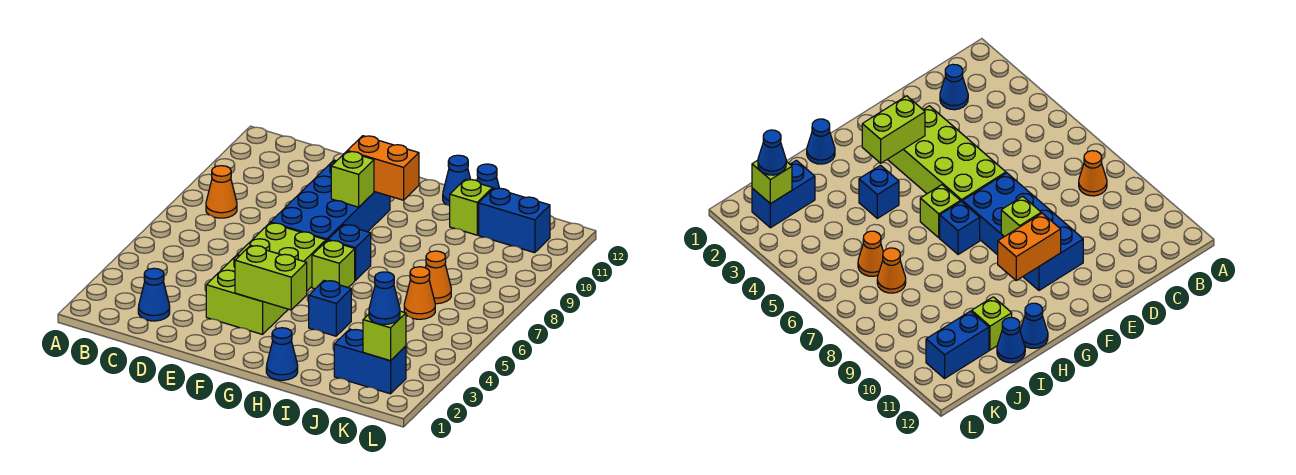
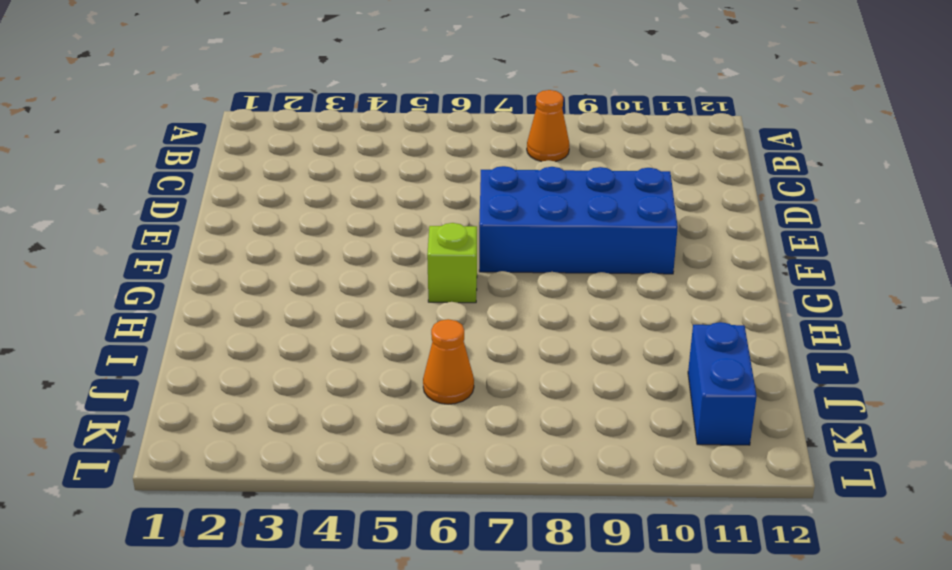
none -> blue cone C2 level 1
none -> lime brick E3:F6 level 1
none -> blue brick G7 level 1

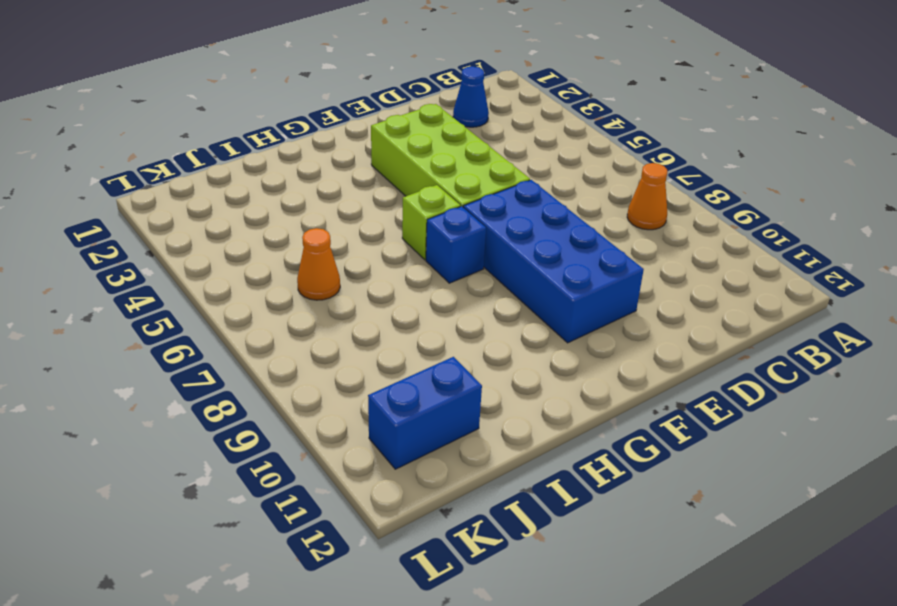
none -> blue cone H1 level 1
none -> blue brick H4 level 1
none -> blue cone H12 level 1

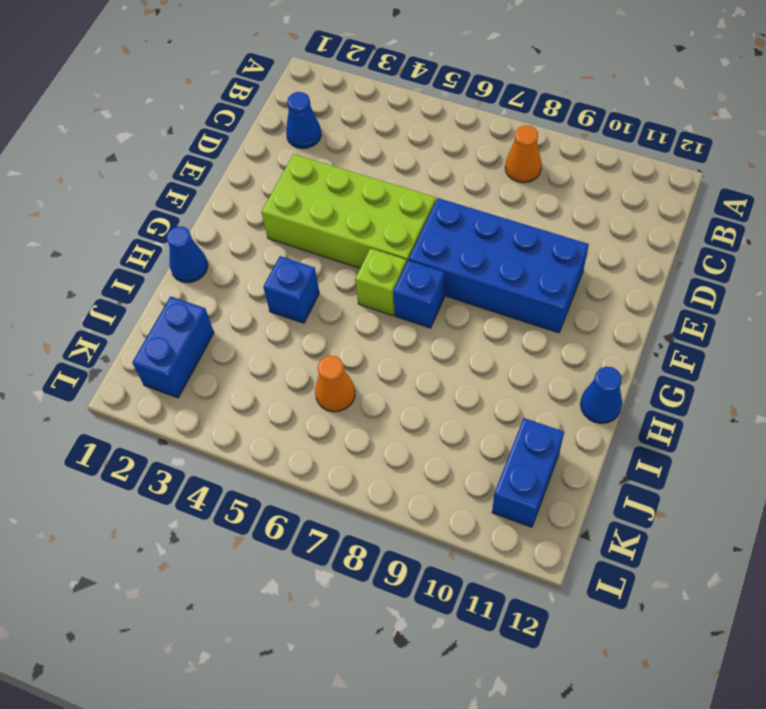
none -> lime brick I11 level 1
none -> blue cone I12 level 1
none -> orange cone J7 level 1

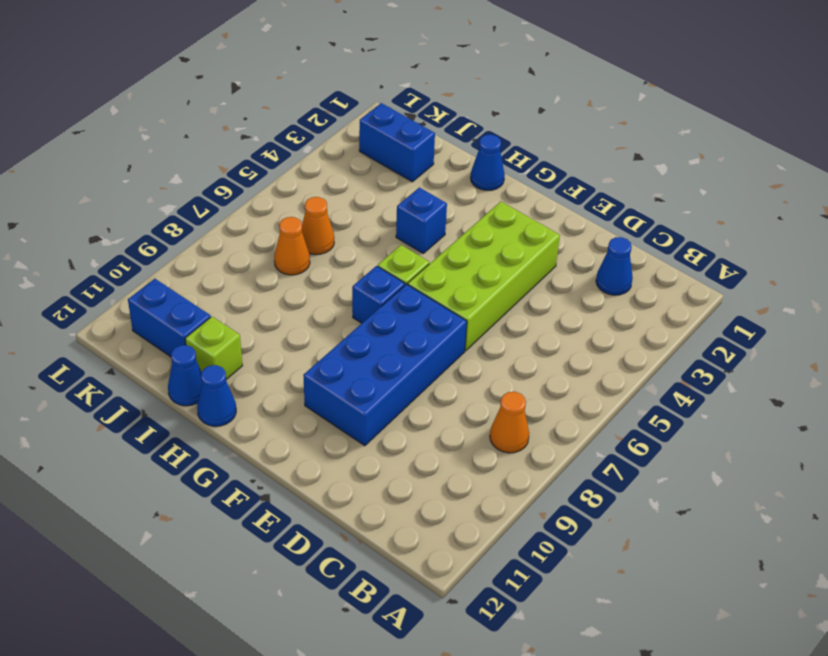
none -> lime brick F3:G3 level 2
none -> lime brick F9 level 2
none -> orange brick F10:G10 level 2

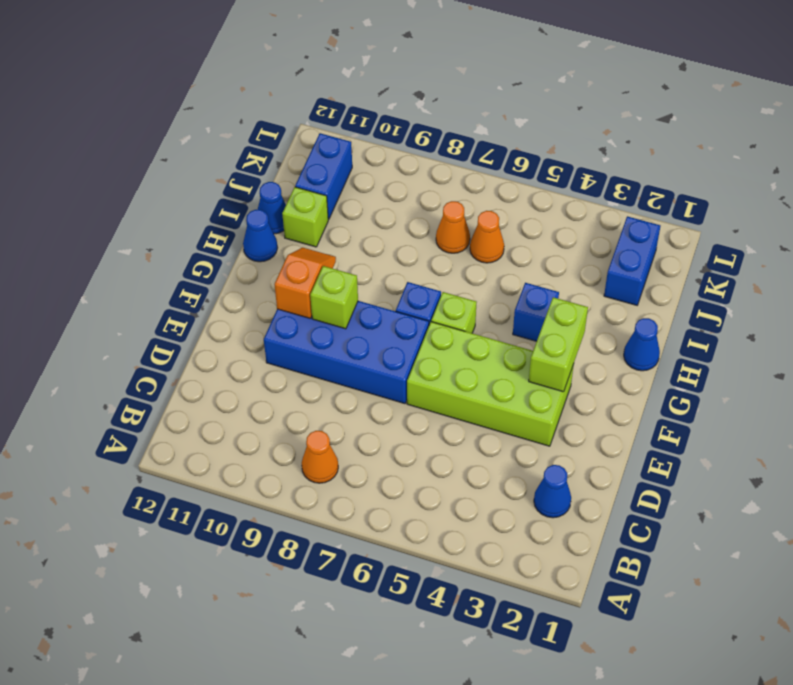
orange slope F10:G10 level 2 top F -> orange brick F10:G10 level 2
none -> lime brick K2 level 2
none -> blue cone K2 level 3

